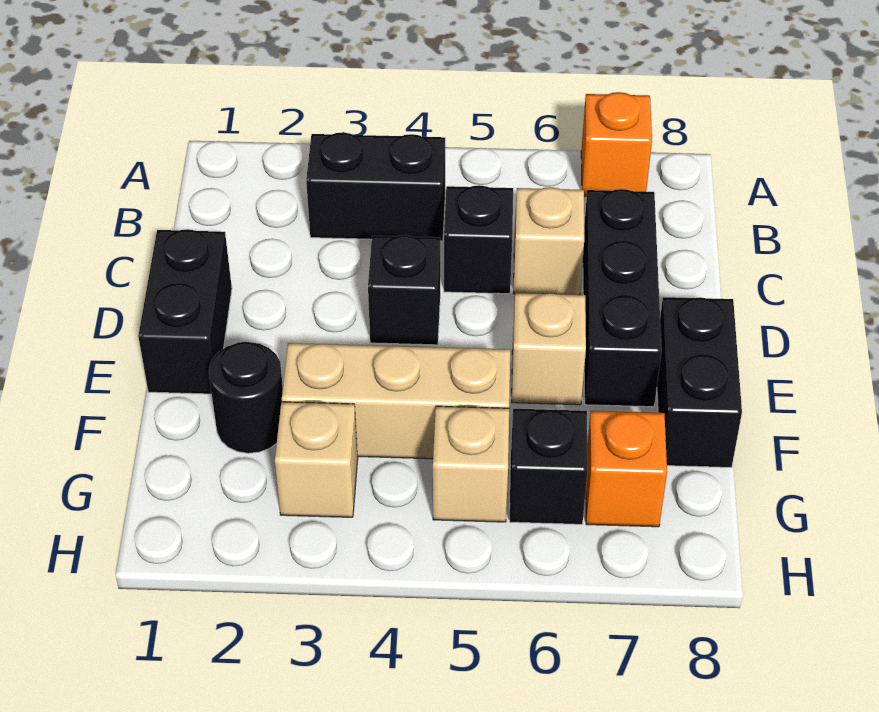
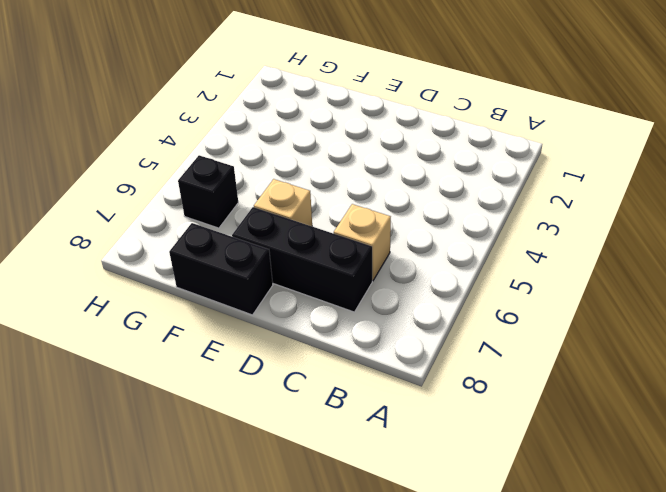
none -> orange brick A7 level 1
none -> black brick B3:B4 level 1
none -> black brick C5 level 1

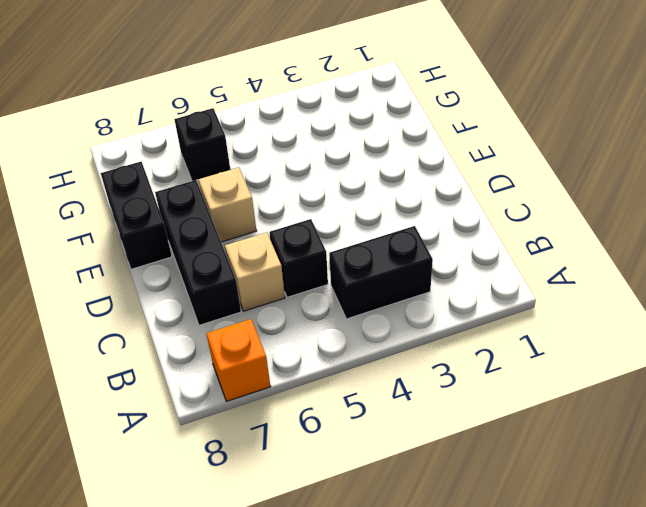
none -> black brick D1:E1 level 1
none -> black brick D4 level 1
none -> black round brick F2 level 1

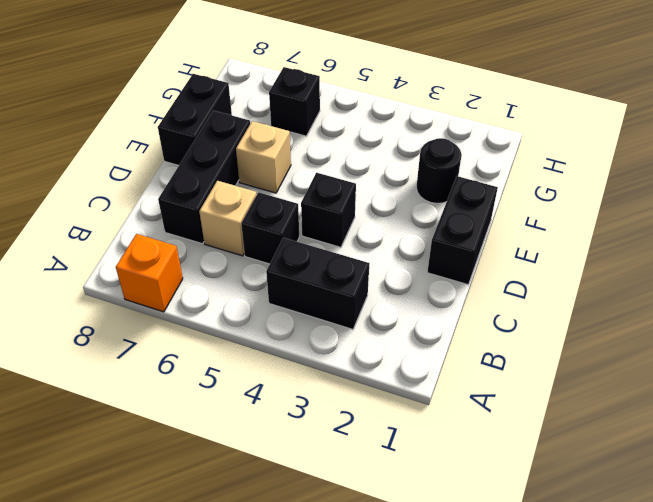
none -> tan brick F3:F5 level 1
none -> tan brick G3 level 1
none -> tan brick G5 level 1

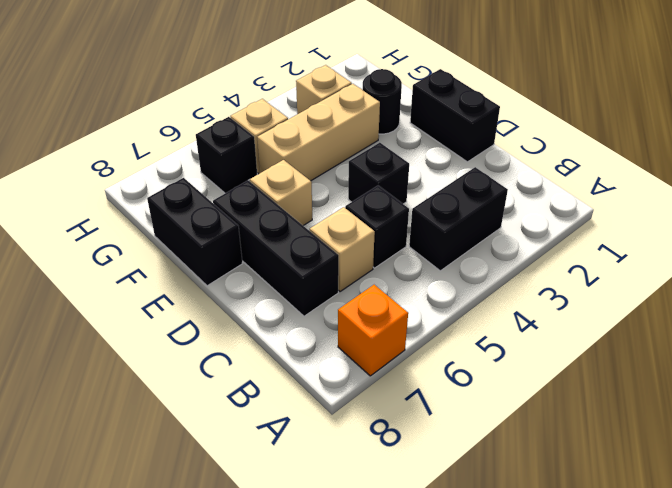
none -> orange brick G7 level 1

